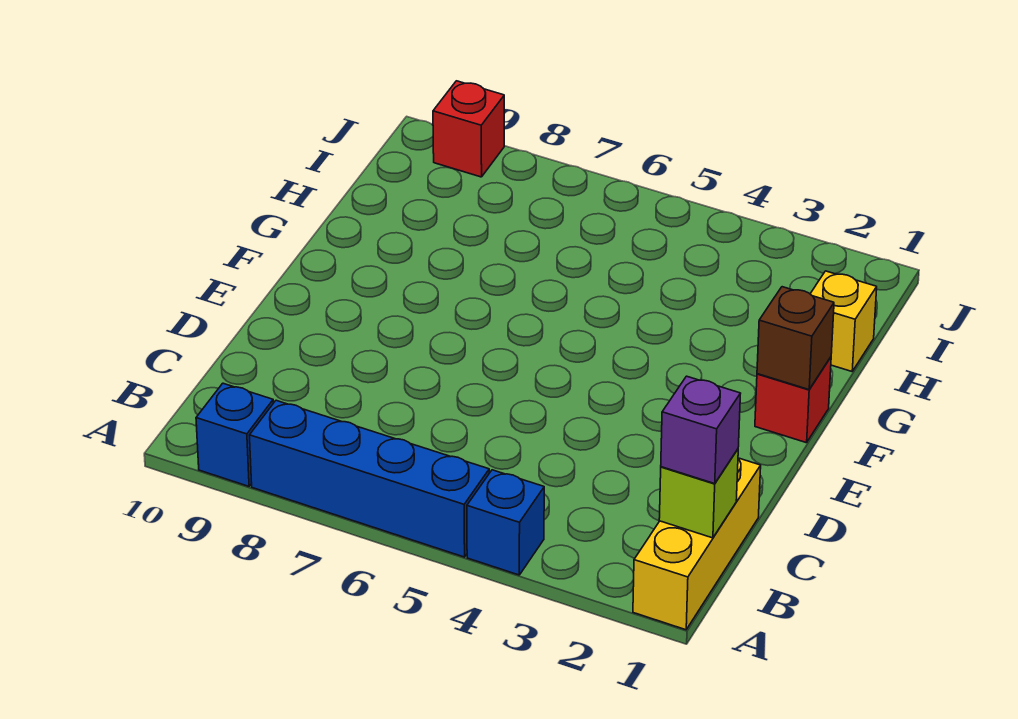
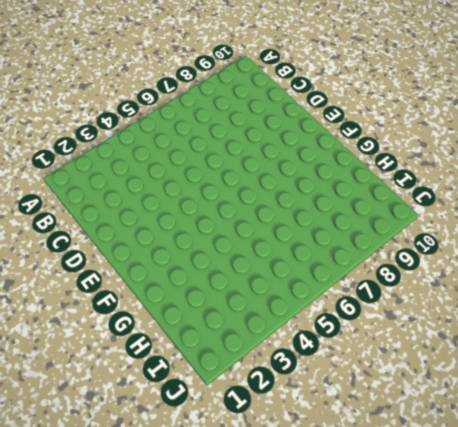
none -> yellow brick A1:C1 level 1
none -> blue brick A4 level 1

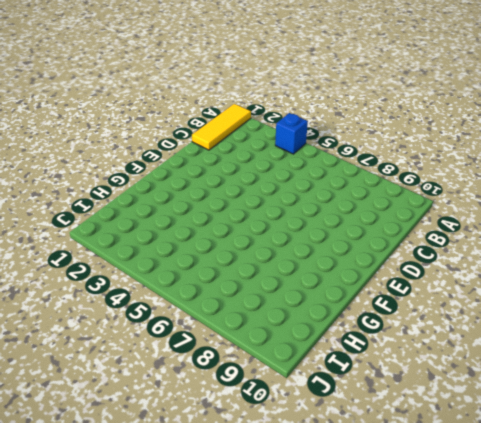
yellow tile A1:C1 level 1 -> yellow brick A1:C1 level 1
none -> blue brick A5:A8 level 1
none -> blue brick A9 level 1

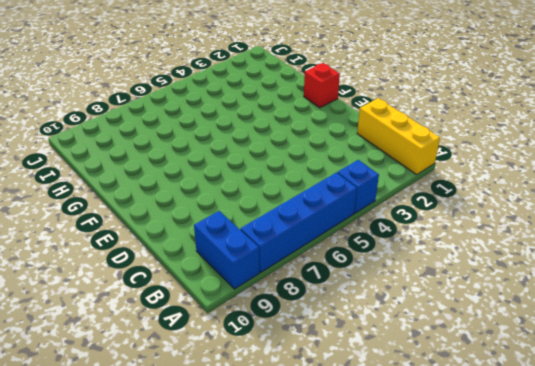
blue brick A9:B9 level 1 -> blue brick A9 level 1
none -> yellow brick H1 level 1
none -> red brick J9 level 1

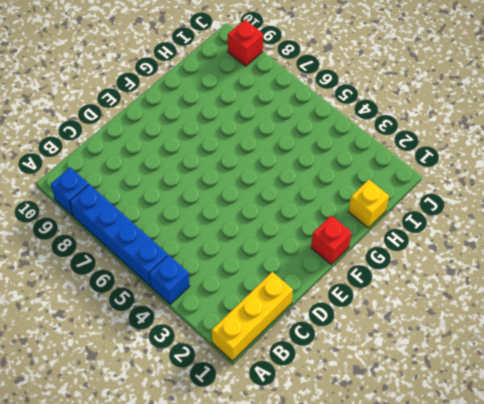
none -> lime brick B1 level 2
none -> brown brick F1 level 2

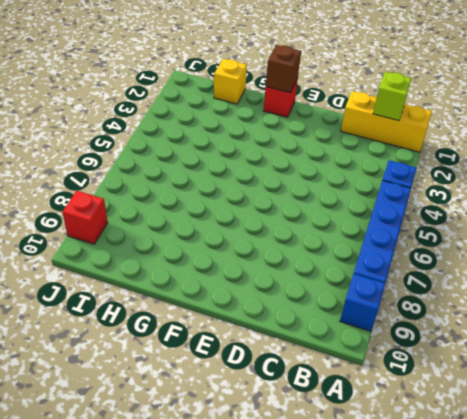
none -> purple brick B1 level 3

